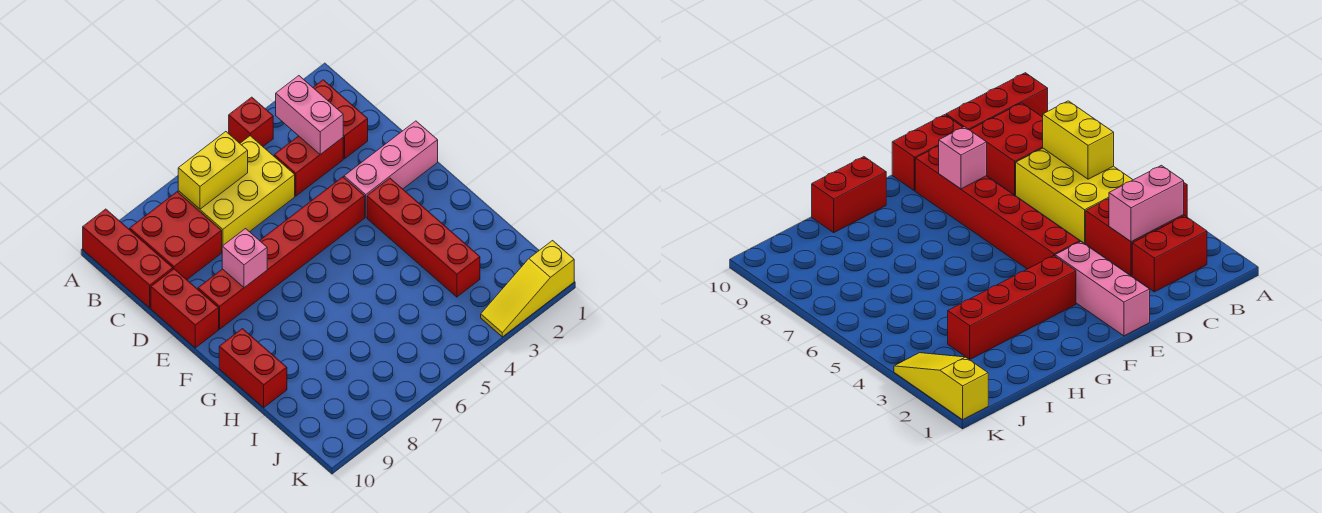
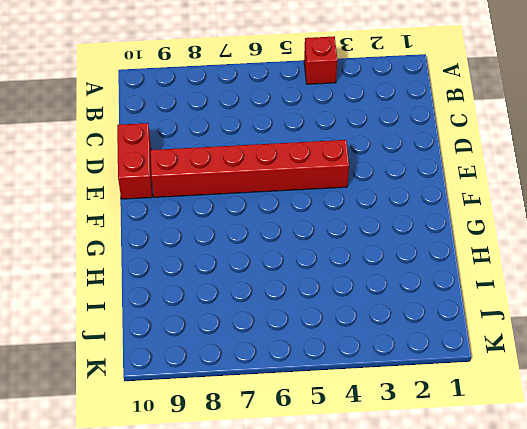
none -> red brick A10:C10 level 1
none -> red brick B2:C2 level 1
none -> yellow brick B5:C7 level 1

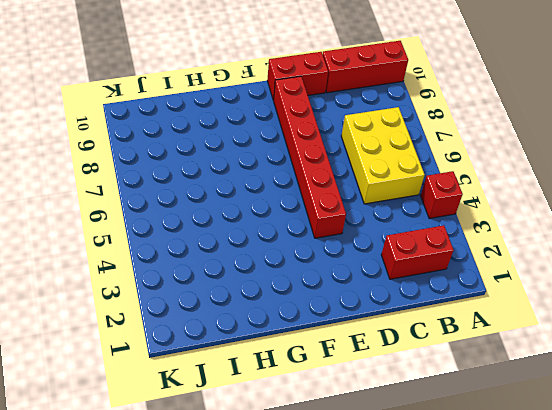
none -> red brick B8:C9 level 1
none -> red brick C3:C4 level 1
none -> pink brick E1:E3 level 1

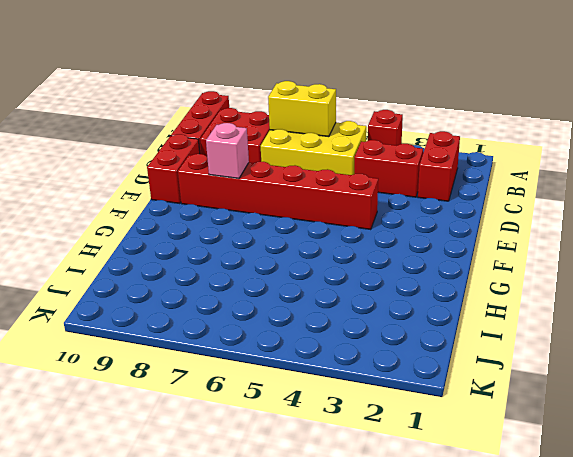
none -> pink brick E1:E3 level 1
none -> red brick F3:I3 level 1
none -> red brick G10:H10 level 1

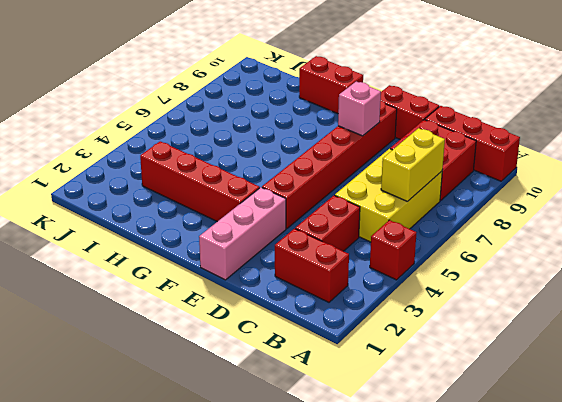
none -> yellow slope K1:K3 level 1 top 1
none -> pink brick B3:C3 level 2

